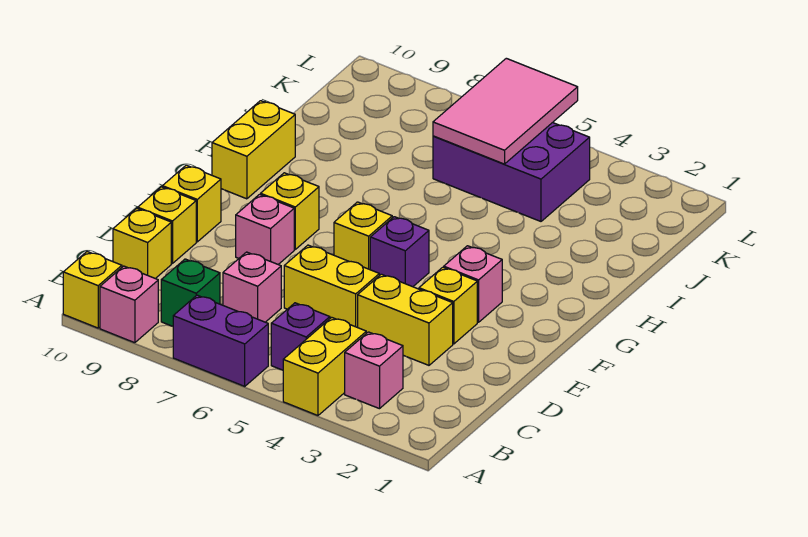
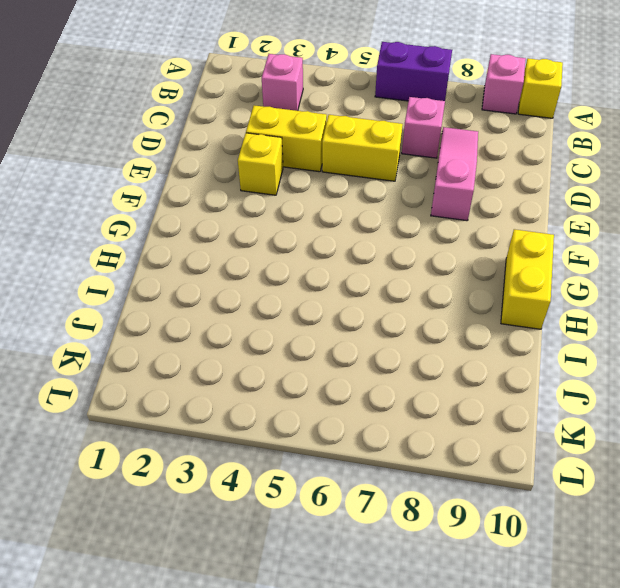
pink slope C8:E8 level 1 top E -> pink brick E8 level 1
none -> yellow brick A4:B4 level 1
none -> purple brick B5 level 1
none -> green brick B8 level 1

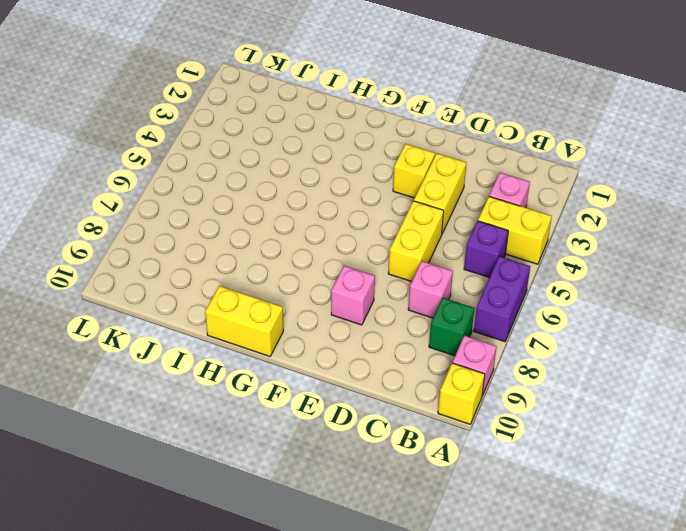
none -> yellow brick C10 level 1
none -> yellow brick D10 level 1
none -> yellow brick E10 level 1

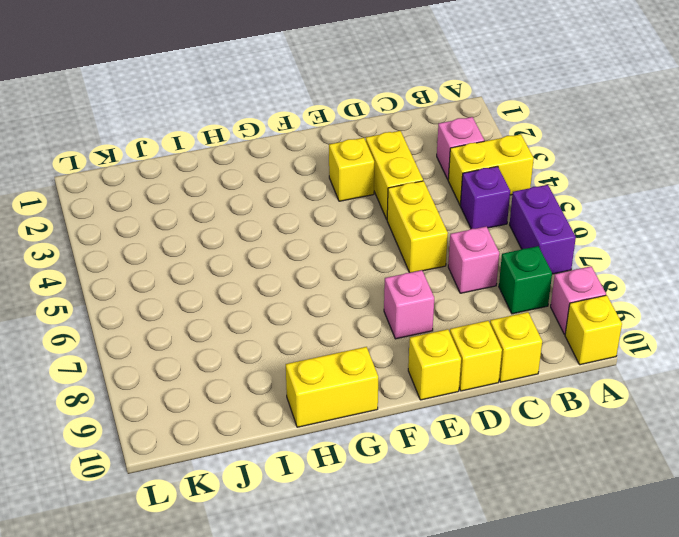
none -> pink brick F3 level 1
none -> purple brick F5 level 1
none -> yellow brick F6 level 1

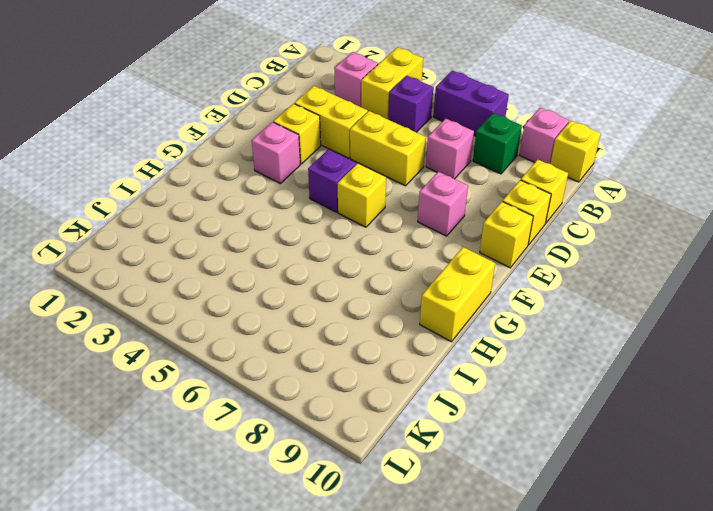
none -> yellow brick F8 level 1
none -> purple brick J4:K6 level 1
none -> pink tile J5:L6 level 2

